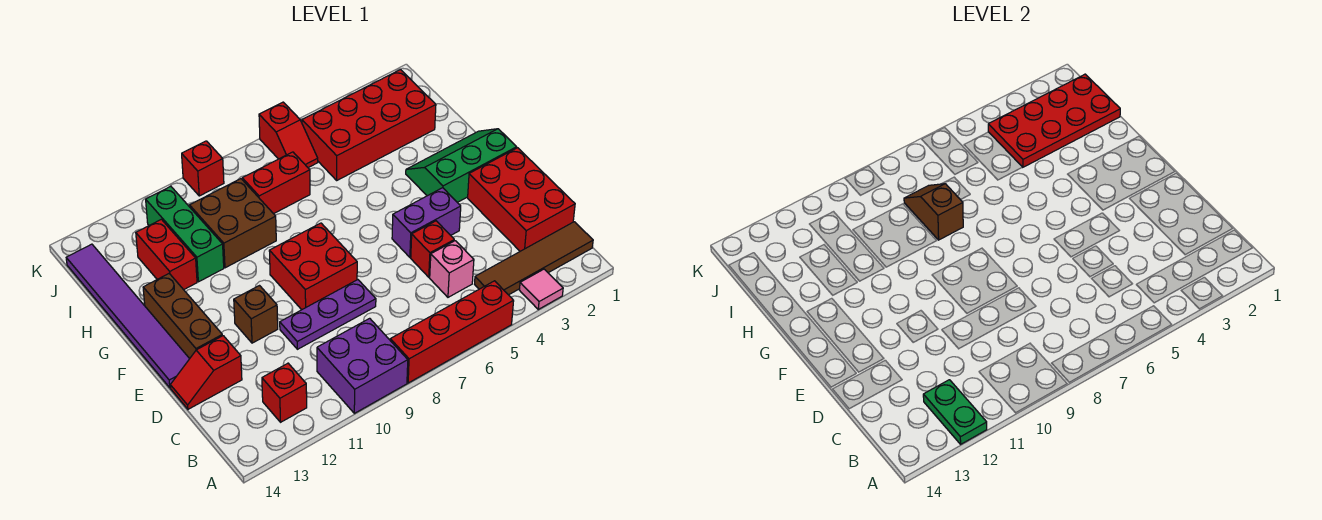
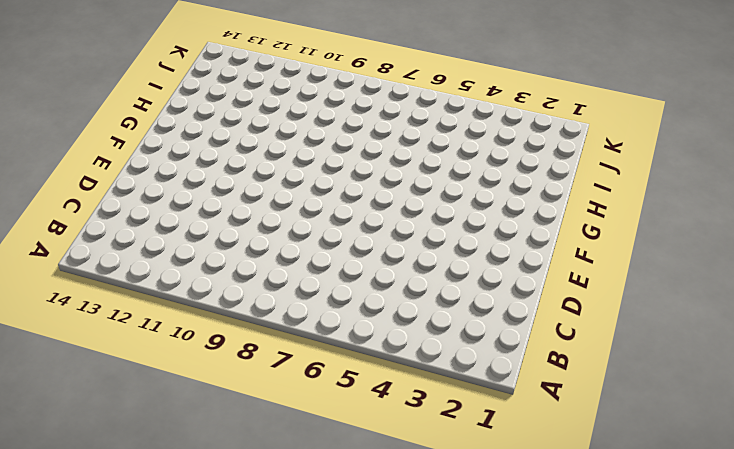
none -> pink tile A3 level 1
none -> red brick A5:A8 level 1
none -> purple brick A9:B10 level 1

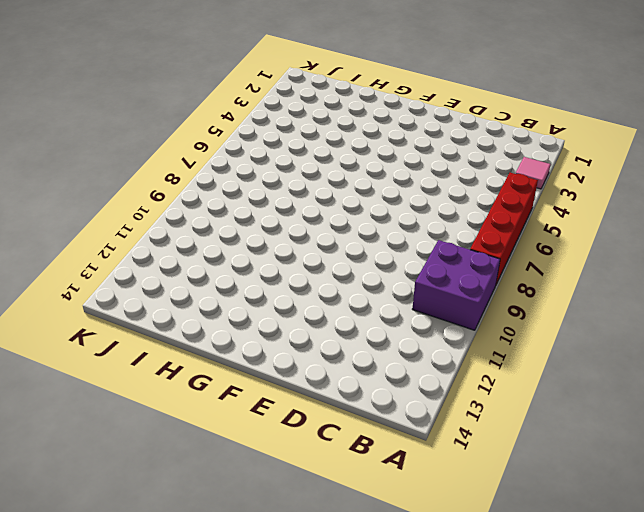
none -> brown tile B1:B4 level 1
none -> red brick B12 level 1
none -> red brick C1:E2 level 1

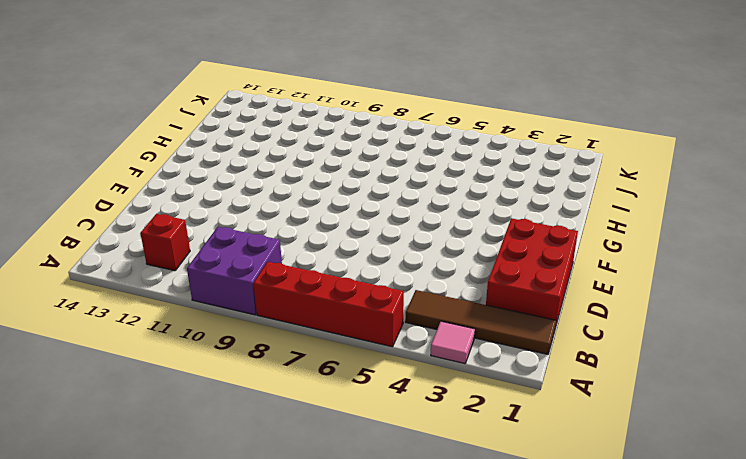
none -> pink brick C5 level 1
none -> red brick D5 level 1
none -> purple plate D8:D10 level 1

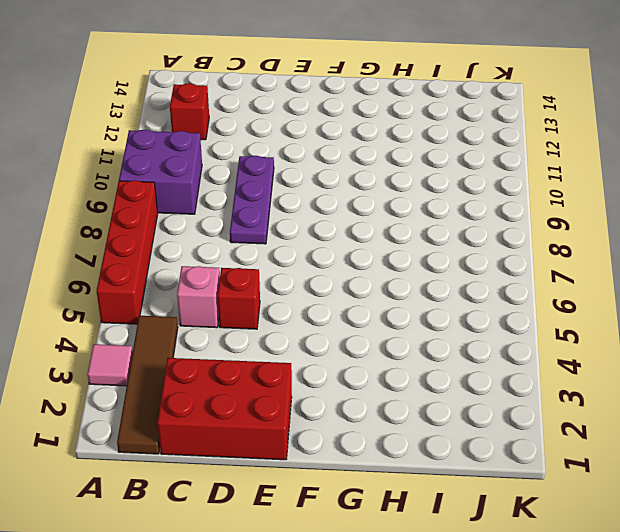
none -> red slope D13:D14 level 1 top 13
none -> purple brick E4:E5 level 1
none -> red brick E8:F9 level 1

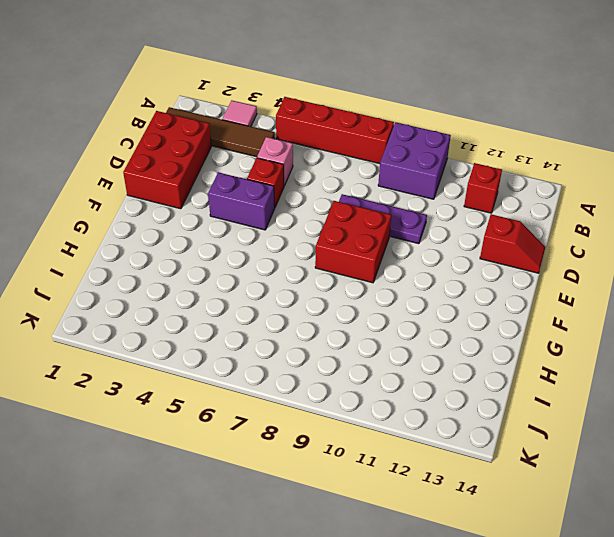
none -> brown brick E11 level 1
none -> brown brick E13:G13 level 1
none -> purple tile E14:J14 level 1

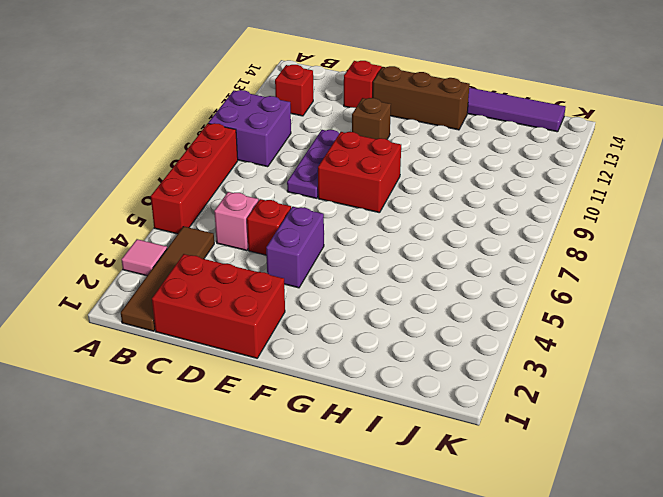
none -> green slope F1:G3 level 1 top F
none -> brown brick H9:I10 level 1
none -> green brick H11:J11 level 1

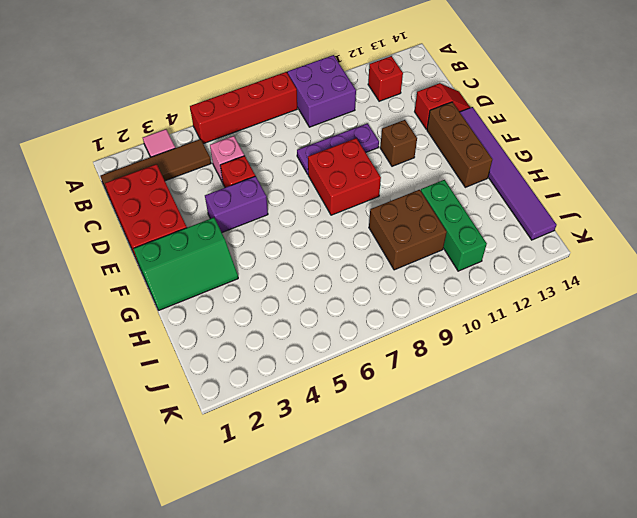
none -> red brick H12:I12 level 1
none -> red brick I2:J5 level 1
none -> red brick I7:I8 level 1

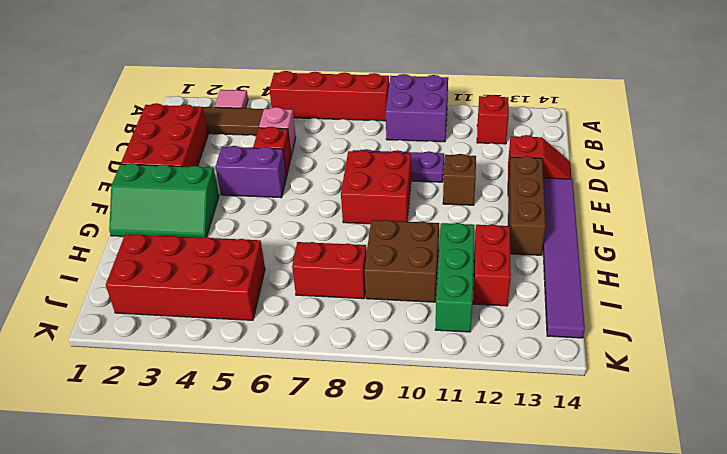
none -> red slope J6:K6 level 1 top K
none -> red brick K9 level 1
none -> green plate A12:B12 level 2

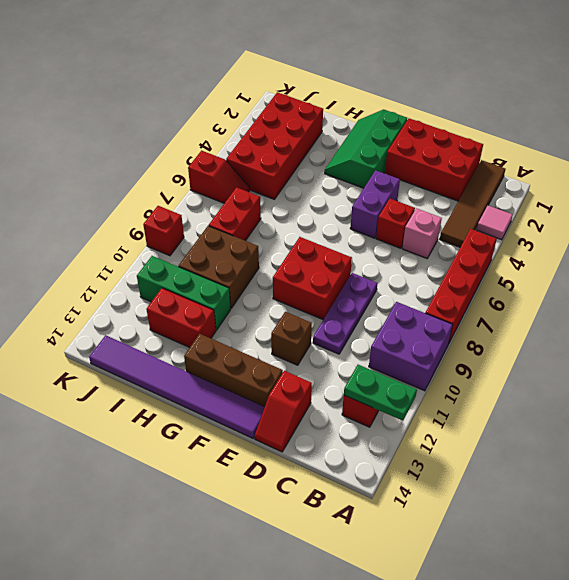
none -> brown slope H8:I8 level 2 top H
none -> red plate I1:J4 level 2

